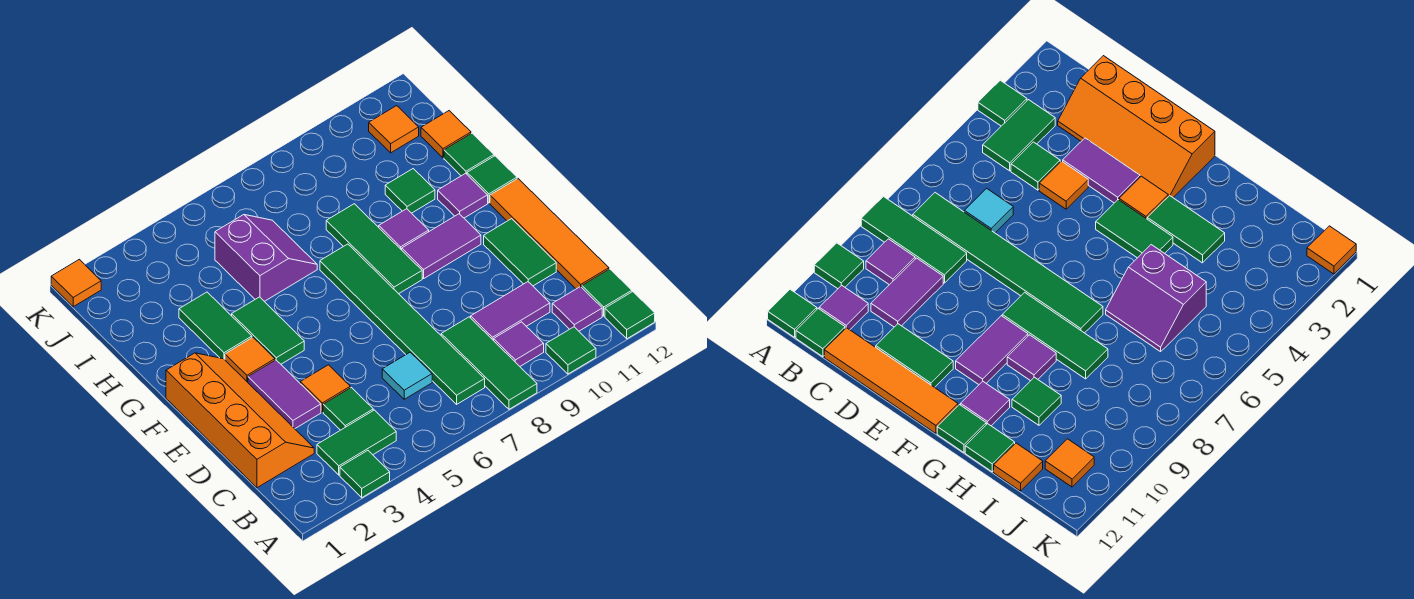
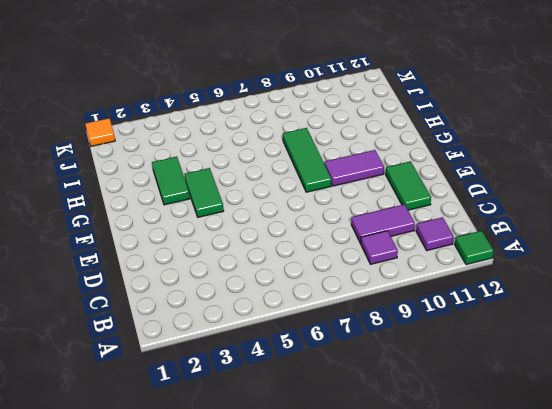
none -> green tile A3 level 1
none -> green tile A8:C8 level 1
none -> green tile A10 level 1
none -> green tile B3:B4 level 1

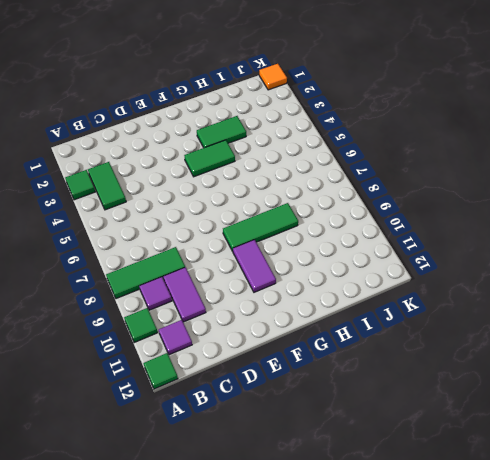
none -> green tile B7:G7 level 1
none -> green tile B12 level 1
none -> orange slope C1:F2 level 1 top 1
none -> green tile C4 level 1

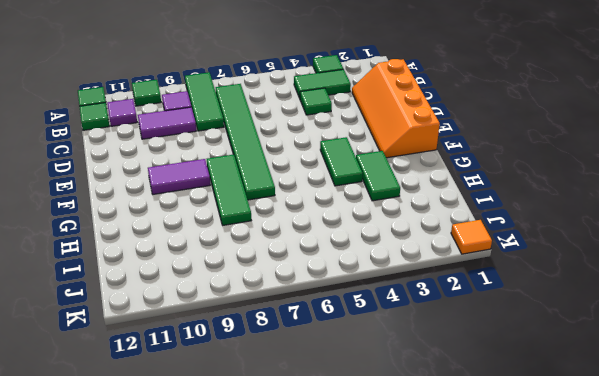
none -> cyan tile C6 level 1
none -> orange tile C12:F12 level 1
none -> purple tile D3:E3 level 1
none -> orange tile D4 level 1

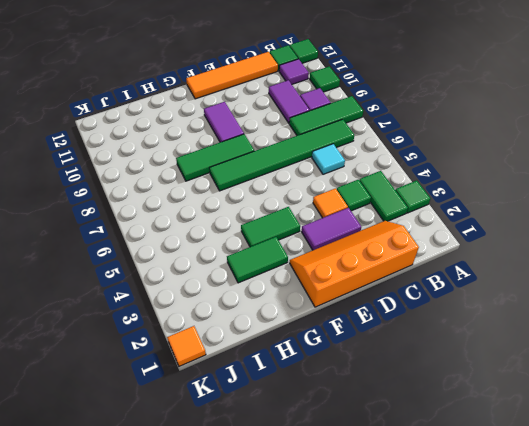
none -> green tile D11:E11 level 1
none -> orange tile F3 level 1
none -> purple tile G9 level 1
none -> purple tile G11 level 1

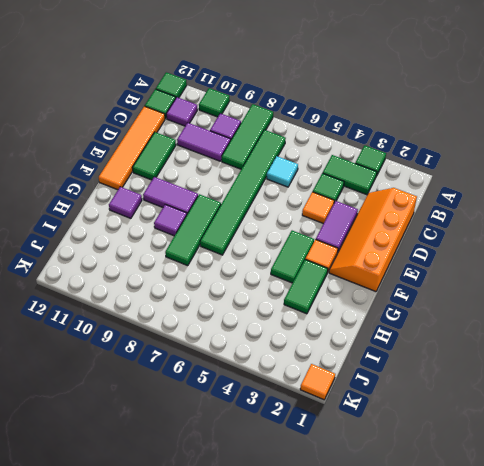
none -> green tile G12 level 1
none -> purple slope H5:I6 level 1 top 5
none -> green tile H10 level 1
none -> green tile H12 level 1

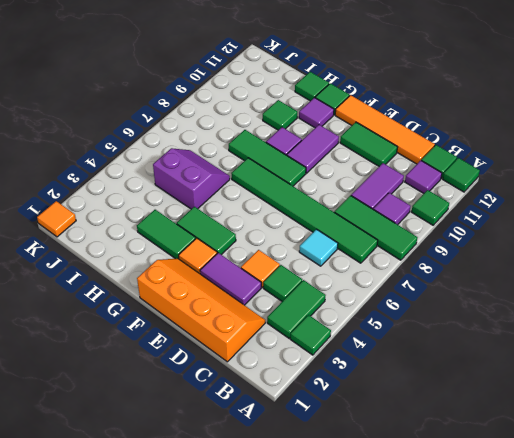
none -> orange tile I12 level 1
none -> orange tile J11 level 1

